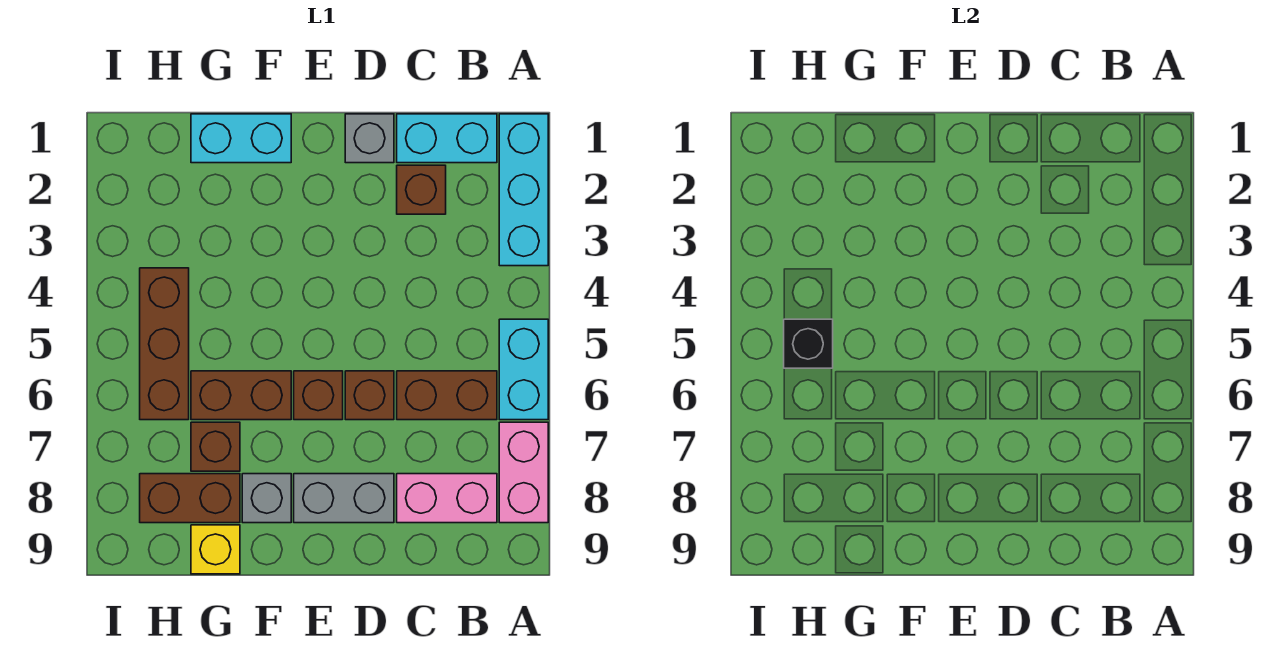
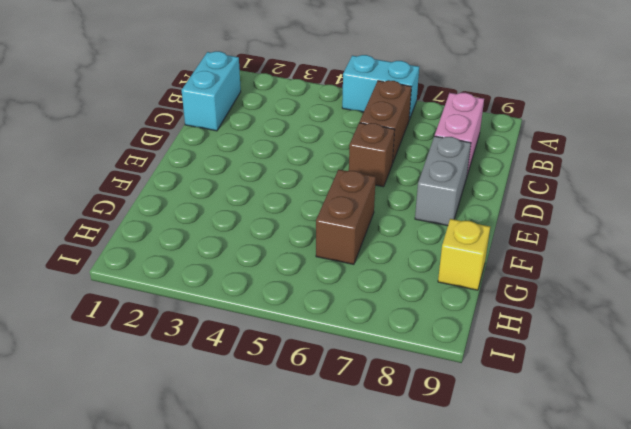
none -> cyan brick A1:A3 level 1
none -> pink brick A7:A8 level 1
none -> brown brick C2 level 1

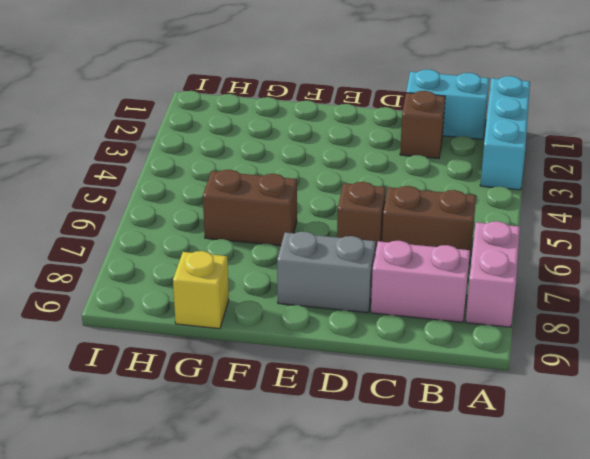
none -> cyan brick A5:A6 level 1
none -> grey brick D1 level 1
none -> brown brick E6 level 1

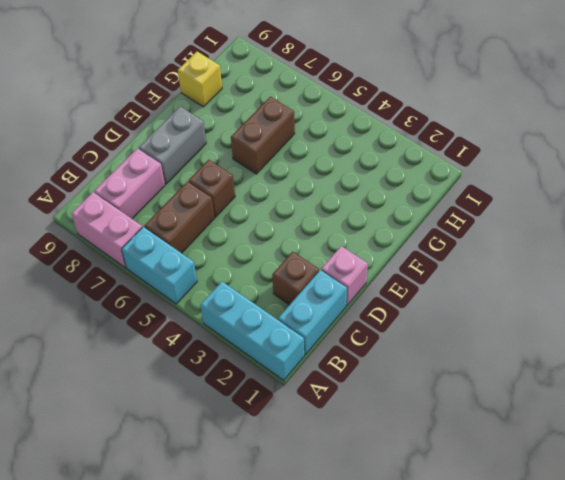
pink brick D1 level 1 -> grey brick D1 level 1
none -> brown brick E6 level 1
none -> cyan brick F1:G1 level 1
none -> grey brick F8 level 1

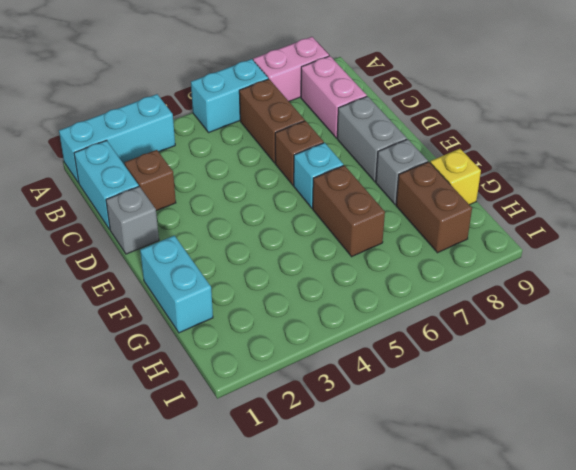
cyan brick E6 level 1 -> brown brick E6 level 1
none -> brown brick G7 level 1
none -> brown brick H4:H6 level 1
none -> black brick H5 level 2

